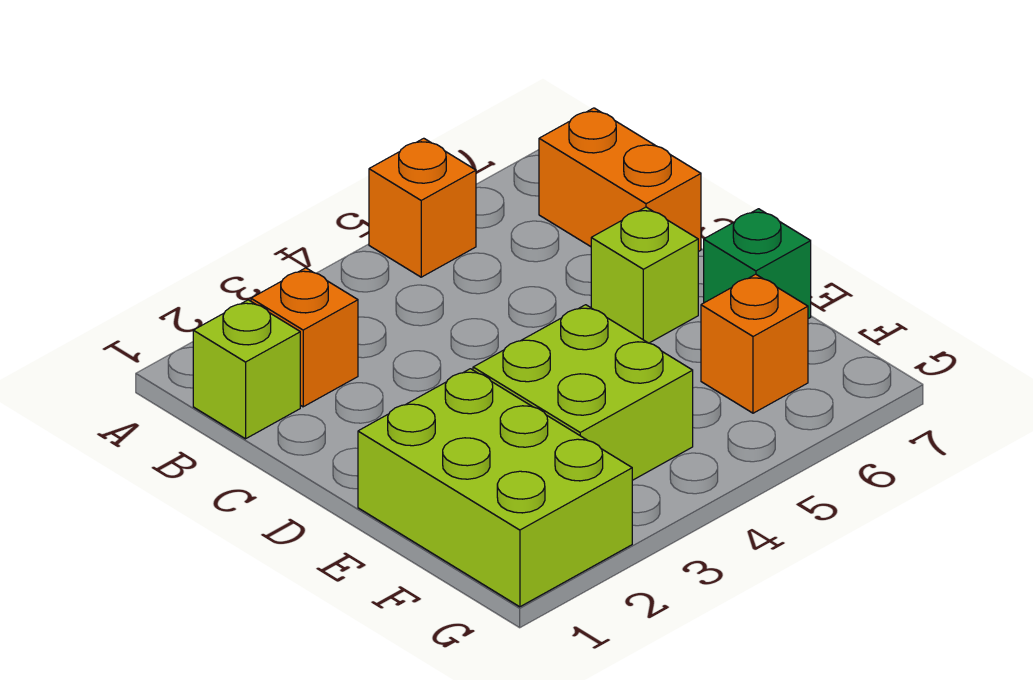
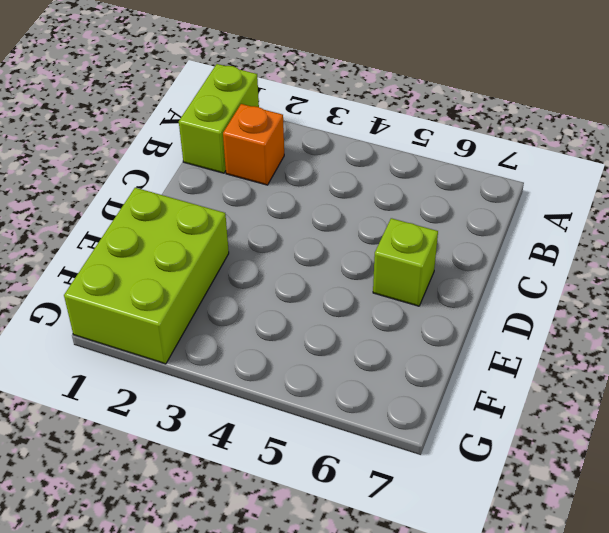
lime brick A1:B1 level 1 -> lime brick B1 level 1
none -> orange brick A5 level 1
none -> orange brick B7:C7 level 1

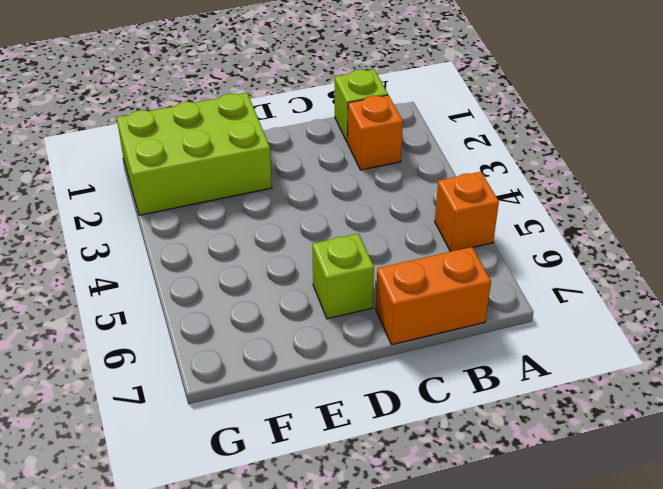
none -> lime brick E3:F4 level 1
none -> green brick E7 level 1

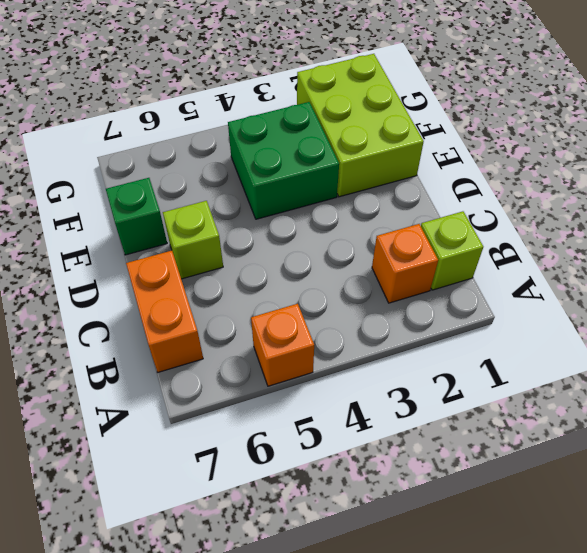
green brick E3:F4 level 1 -> lime brick E3:F4 level 1
none -> orange brick F6 level 1

